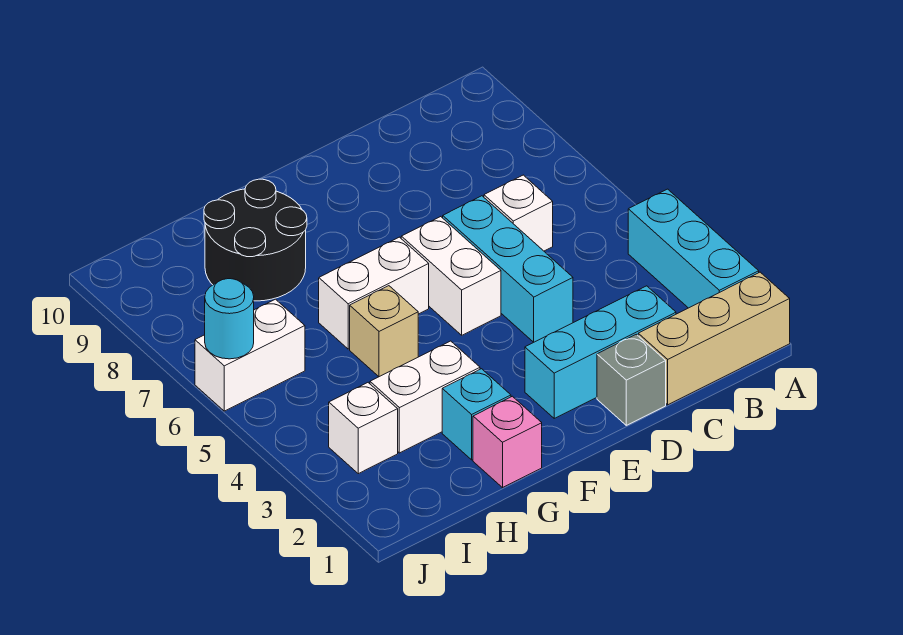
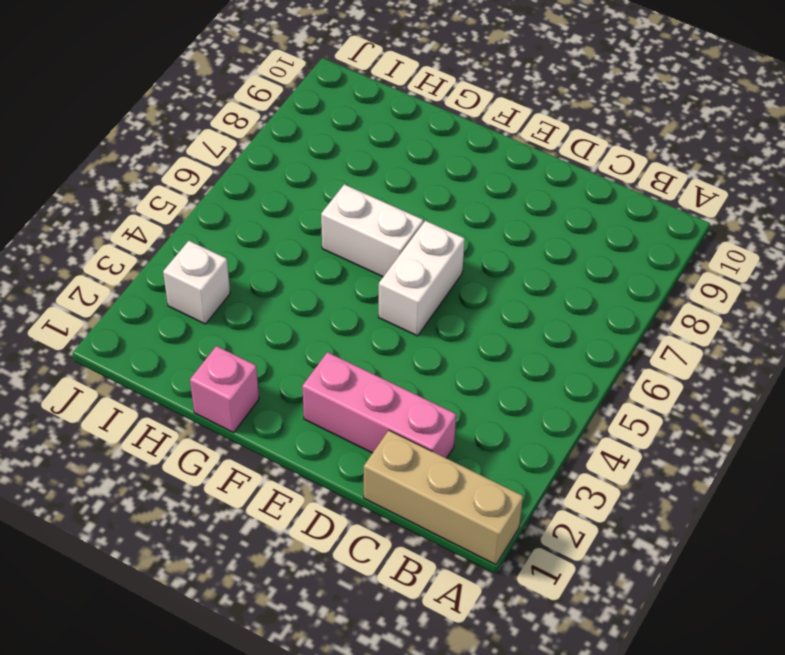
pink brick C2:E2 level 1 -> cyan brick C2:E2 level 1
none -> cyan brick A2:A4 level 1
none -> white brick C6 level 1
none -> grey brick D1 level 1

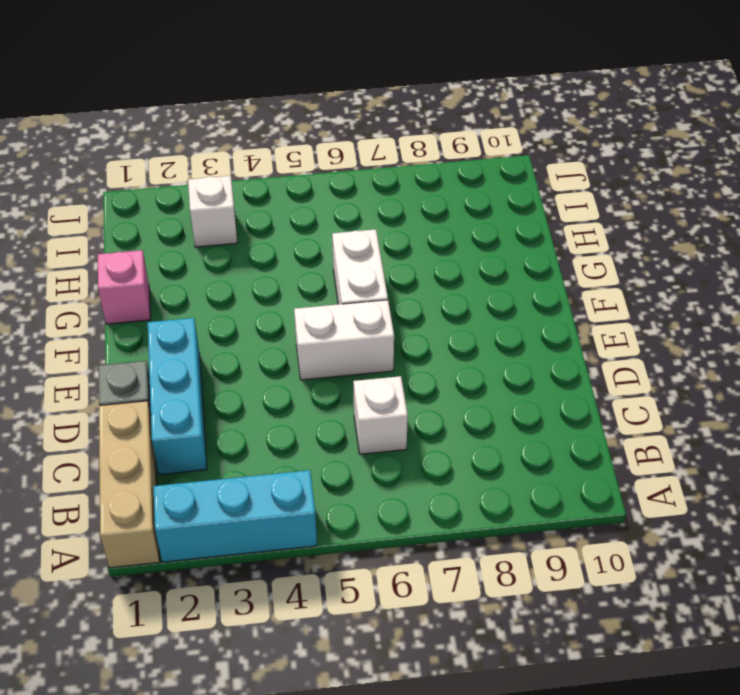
none -> cyan brick D4:D6 level 1
none -> cyan brick G2 level 1
none -> white brick G3:H3 level 1

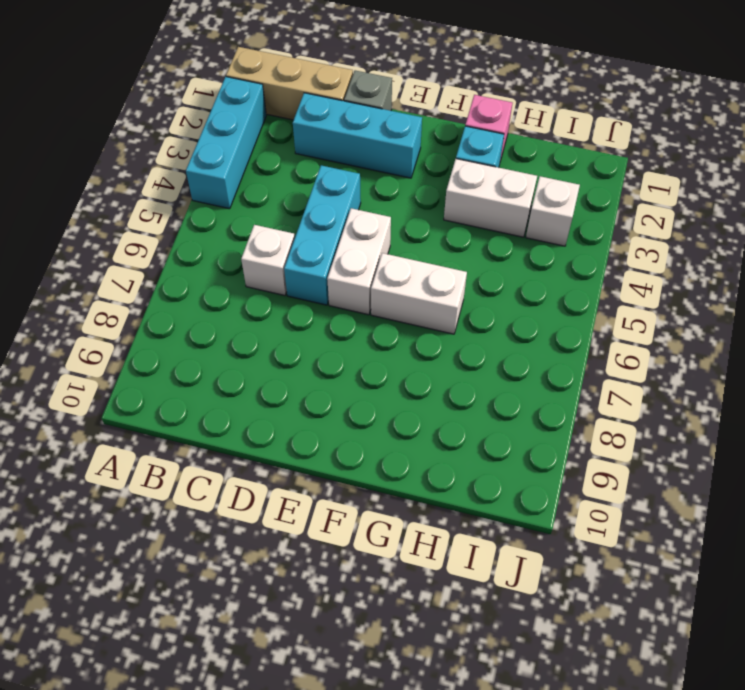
none -> tan brick G5 level 1
none -> black round brick G8:H9 level 1
none -> white brick I6:J6 level 1

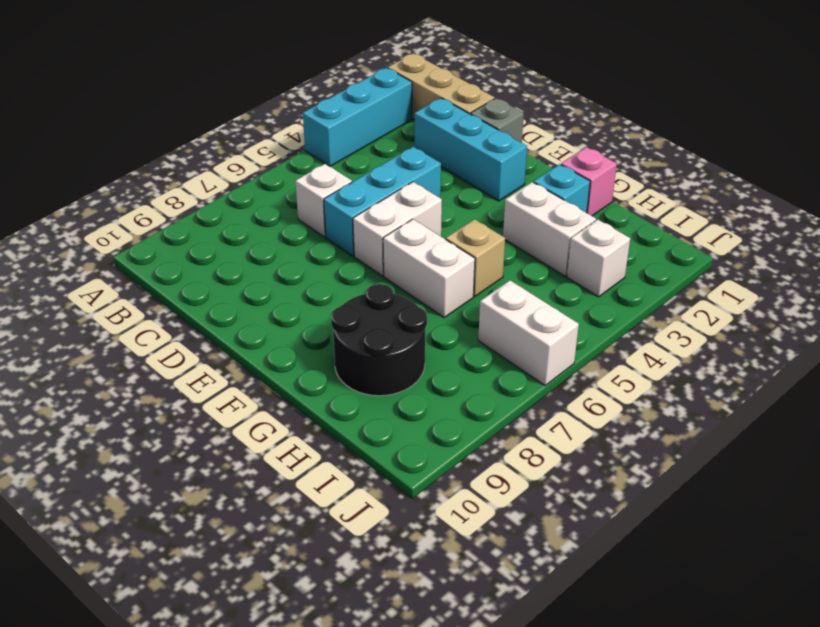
none -> cyan round brick J6 level 2

